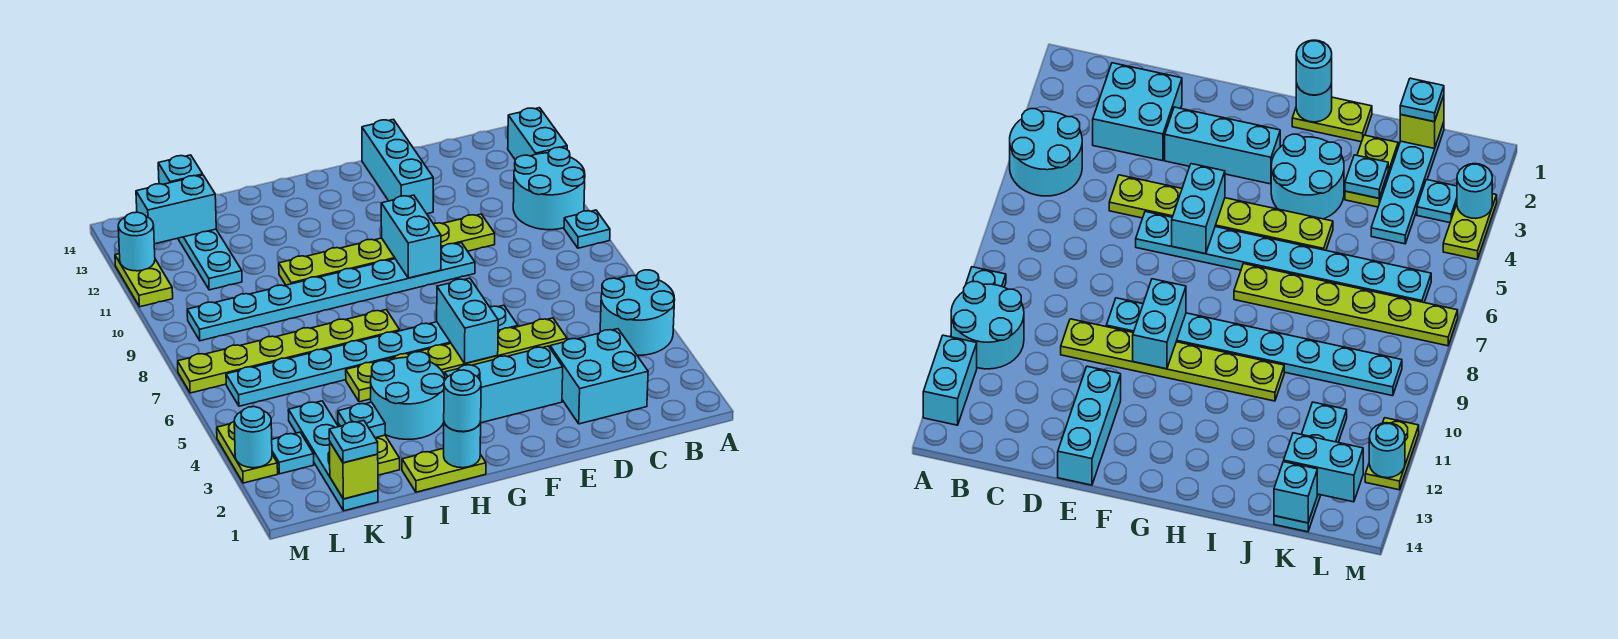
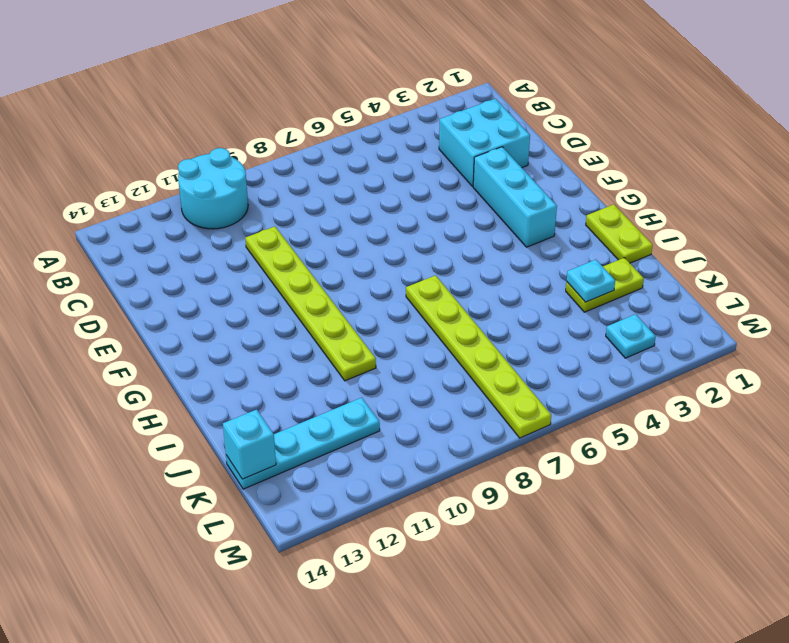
none -> cyan round brick A4:B5 level 1
none -> cyan plate A9 level 1
none -> cyan brick A12:A13 level 1
none -> lime plate D5:I5 level 1

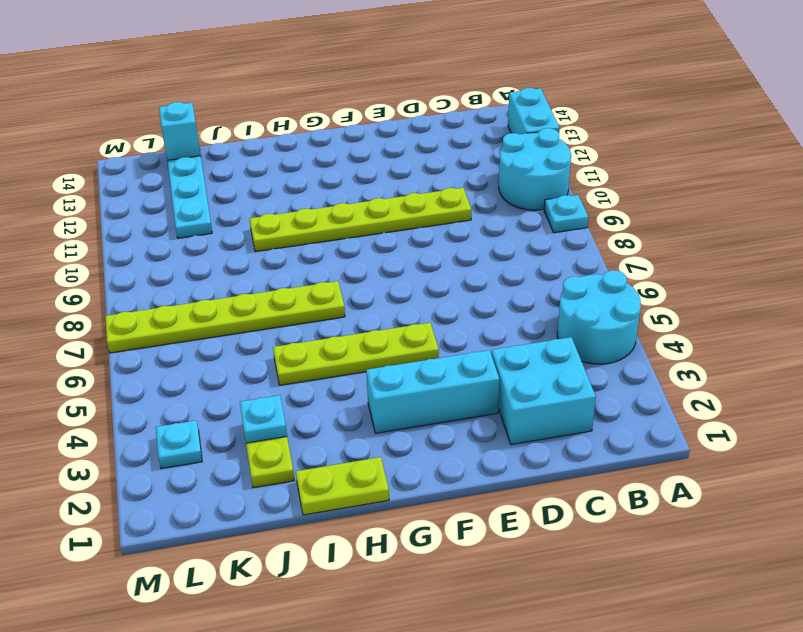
lime plate F5:I5 level 1 -> lime plate D5:I5 level 1
none -> cyan plate E6:L6 level 1
none -> cyan plate E9:L9 level 1
none -> cyan brick E12:E14 level 1
none -> cyan round brick H3:I4 level 1

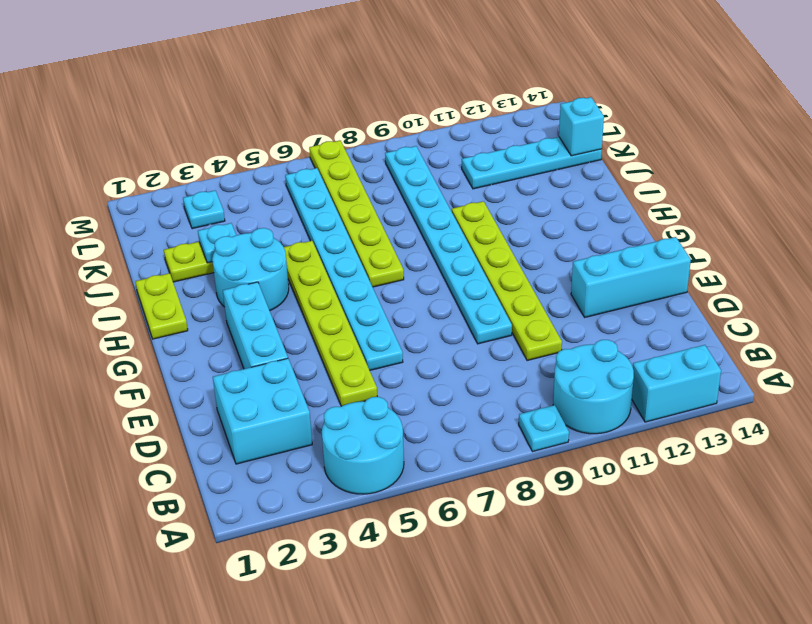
none -> cyan plate K1:K4 level 1
none -> lime plate M3:M4 level 1
none -> lime plate M11:M12 level 1
none -> cyan brick F5:F6 level 2

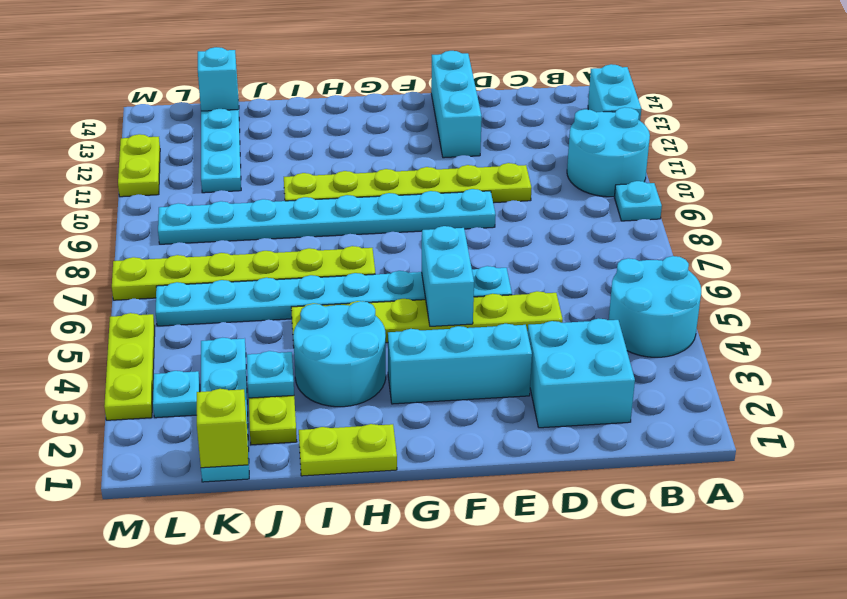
lime plate M3:M5 level 1 -> lime plate M3:M4 level 1
none -> cyan brick F9:F10 level 2
none -> cyan round brick H1 level 2
none -> cyan brick K13:L13 level 2
none -> cyan round brick M3 level 2

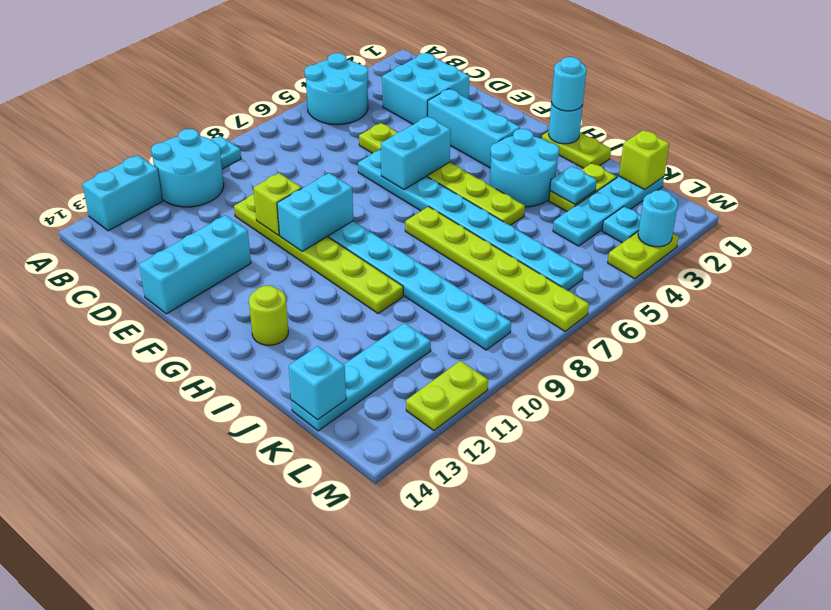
lime brick E10 level 2 -> none
lime round brick H13 level 1 -> none
none -> cyan brick K13:L13 level 2
none -> cyan round brick M12 level 2
none -> cyan plate K1 level 3

